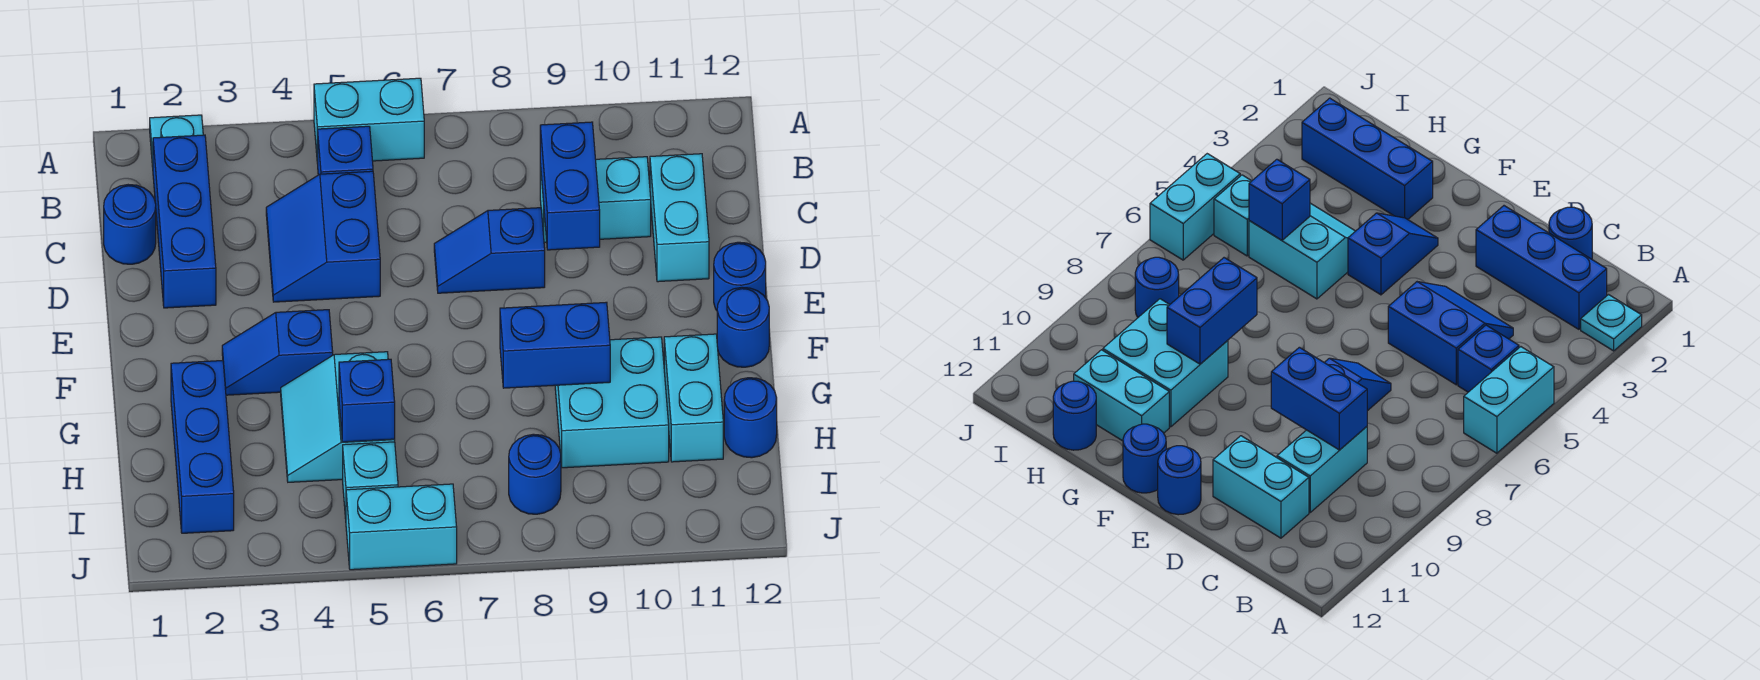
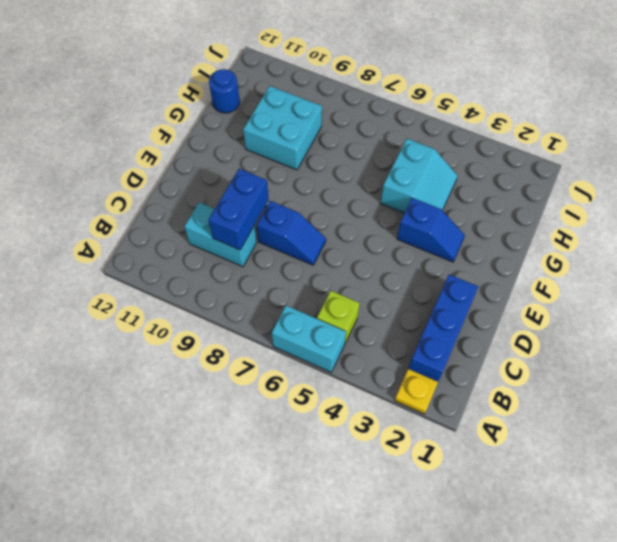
yellow plate A2 level 1 -> cyan plate A2 level 1
lime brick B5 level 1 -> blue brick B5 level 1
none -> blue round brick C1 level 1
none -> blue slope C4:D5 level 1 top 5
none -> cyan brick C11:D11 level 1

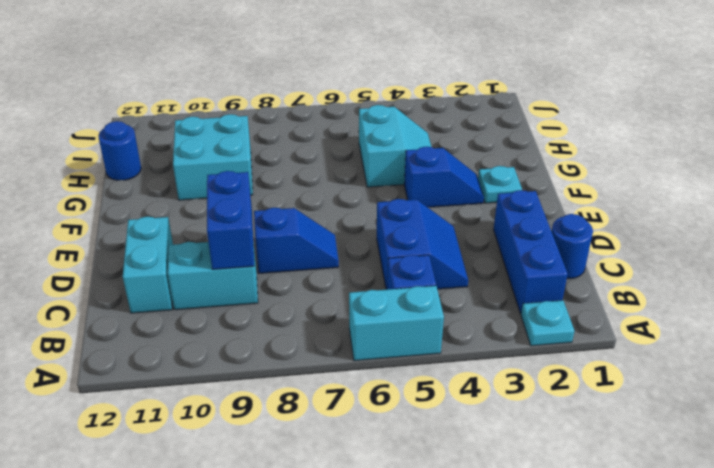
cyan plate F2 level 1 -> none
none -> blue round brick E12 level 1
none -> blue round brick F12 level 1
none -> blue brick G2:I2 level 1

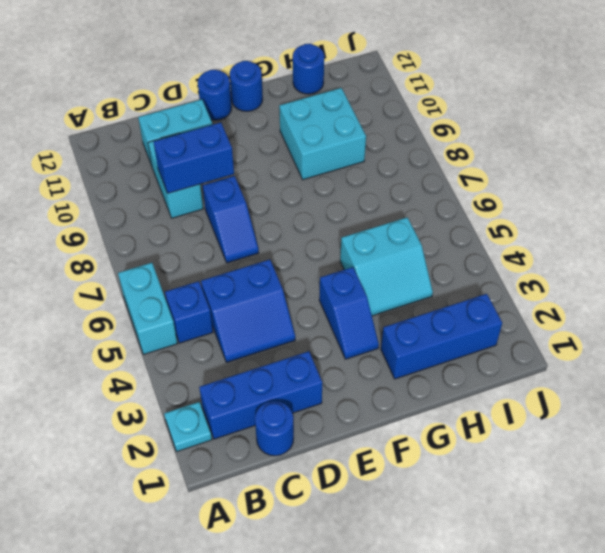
none -> cyan brick G11:H11 level 1
none -> cyan brick I5 level 1
none -> blue round brick I8 level 1

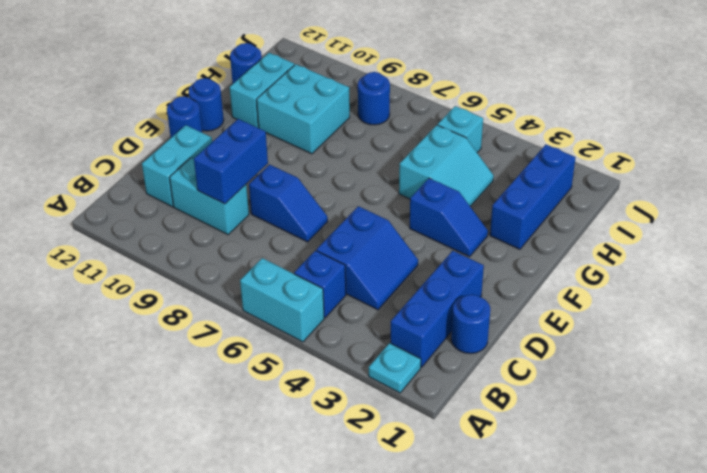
none -> cyan brick J5:J6 level 1
none -> blue brick G8:G9 level 2
none -> blue brick H5 level 2

